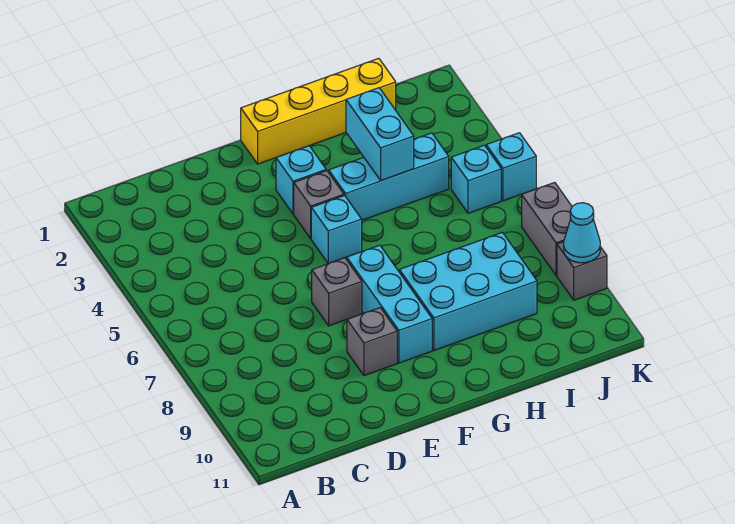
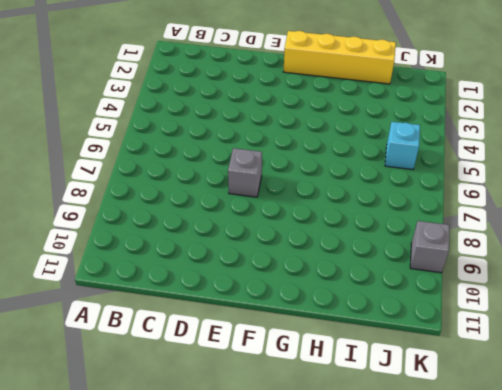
none -> grey brick E9 level 1
none -> cyan brick F3 level 1
none -> grey brick F4 level 1

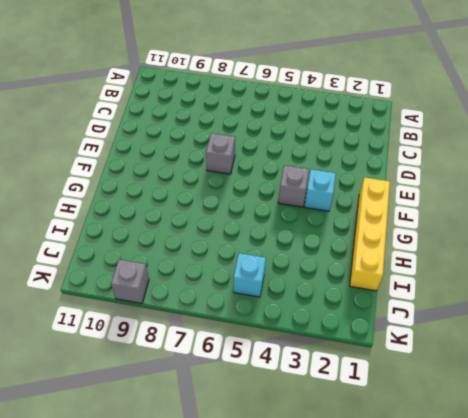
none -> grey brick E9 level 1
none -> cyan brick F5 level 1
none -> cyan brick F7:F9 level 1

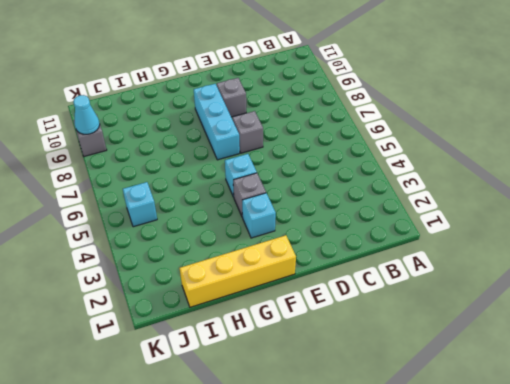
none -> cyan brick G4:I4 level 1
none -> cyan brick G8:I9 level 1
none -> cyan brick K5 level 1

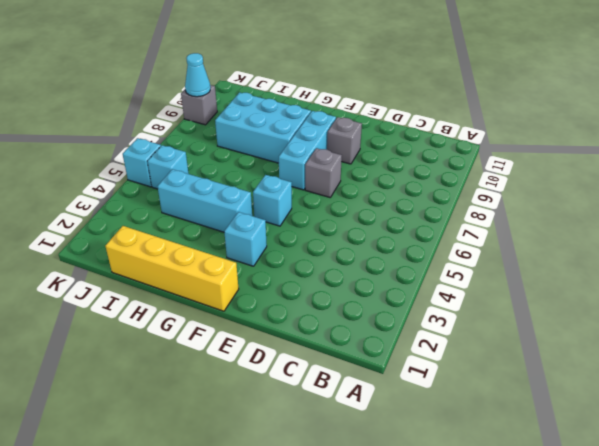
none -> grey brick F4 level 1
none -> grey brick K7:K8 level 1
none -> cyan brick H3:H4 level 2

